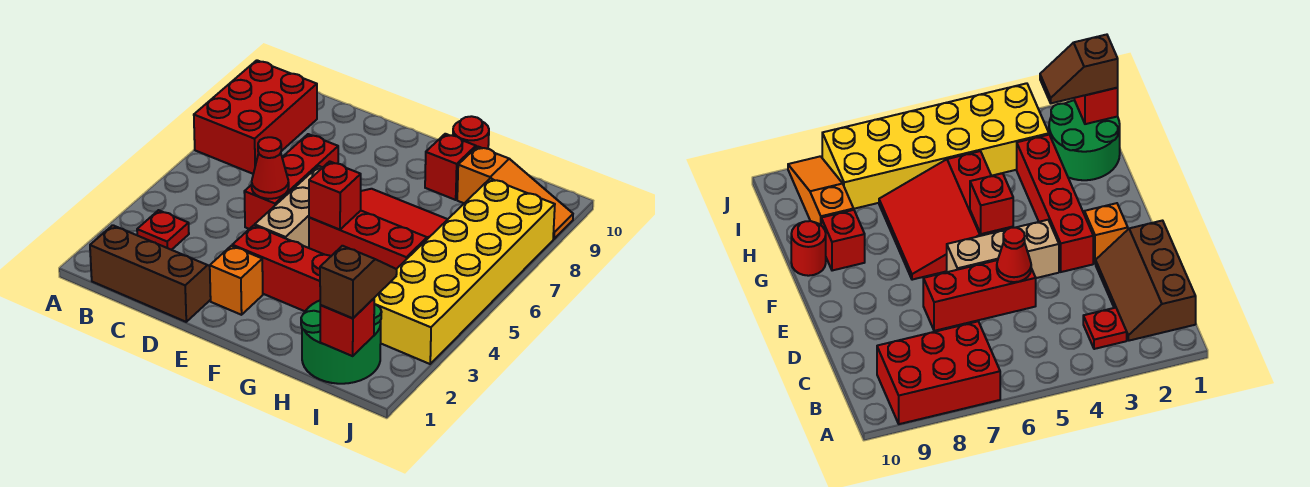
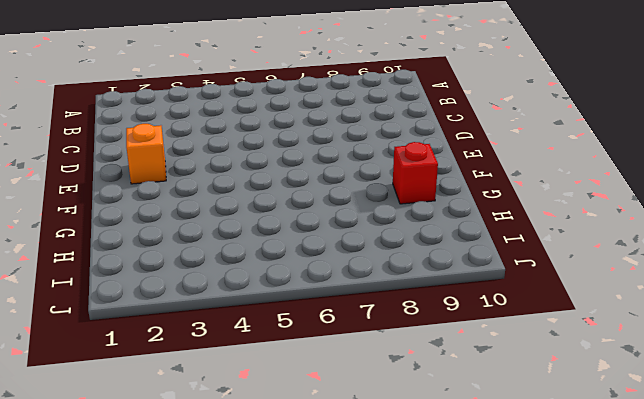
none -> red brick A7:B9 level 1
none -> brown slope B1:D2 level 1 top 1
none -> red plate B3 level 1

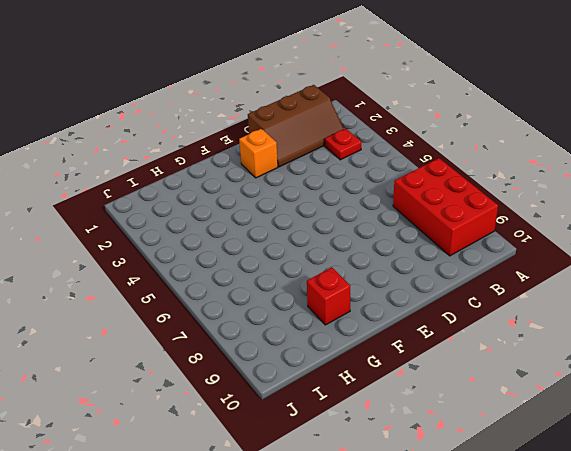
none -> red brick D5:D7 level 1
none -> red brick E3:H3 level 1
none -> tan brick E4:E6 level 1

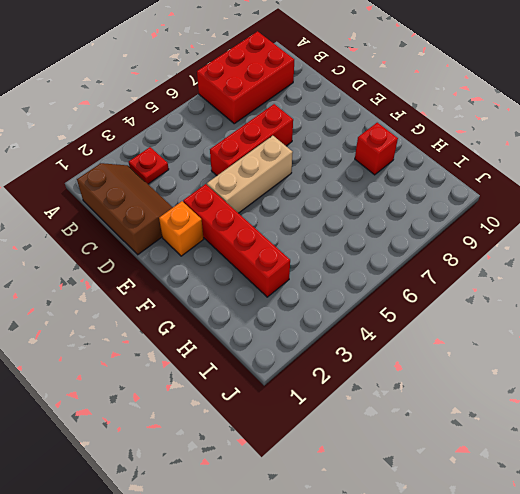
none -> red slope F5:H7 level 1 top 5
none -> red round brick G10 level 1
none -> green round brick H1:I2 level 1

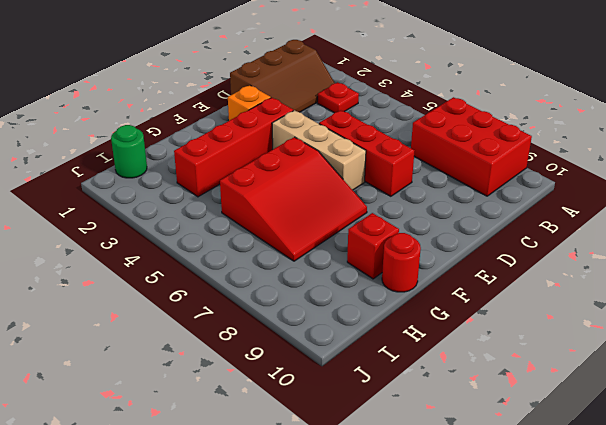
green round brick I1 level 1 -> green round brick H1:I2 level 1
none -> orange slope H9:J9 level 1 top H
none -> yellow brick I3:J8 level 1
none -> red cone D5 level 2

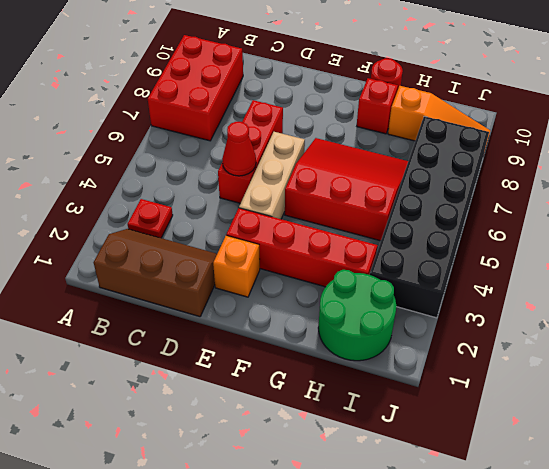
black brick I3:J8 level 1 -> yellow brick I3:J8 level 1
none -> red brick F5 level 2
none -> red brick I1 level 2
none -> brown slope I1:I2 level 3 top 1

